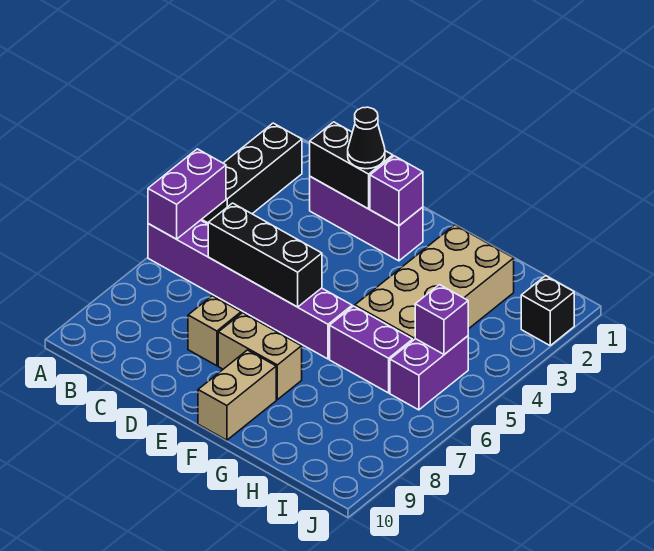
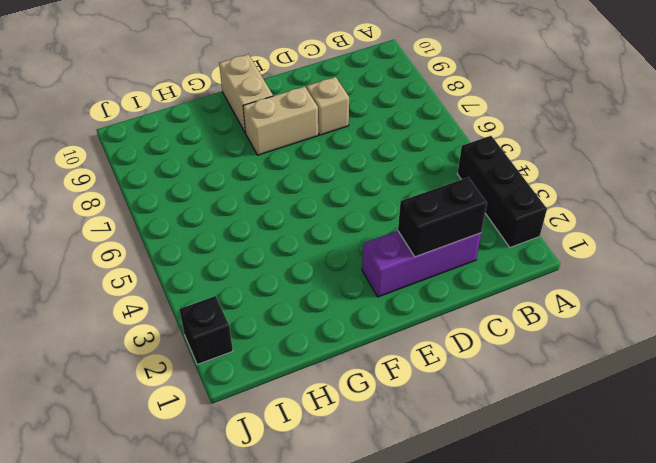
none -> purple brick A6:F6 level 1
none -> tan brick G2:H5 level 1
none -> purple brick G6:H6 level 1

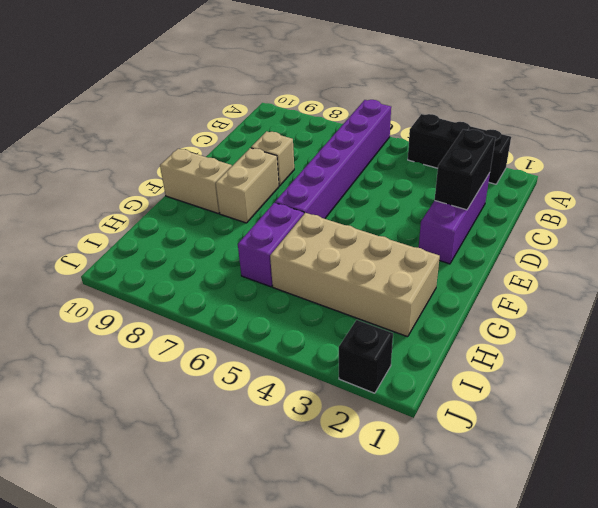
none -> purple brick I5:I6 level 1
none -> purple brick A5:A6 level 2
none -> black brick C6:E6 level 2

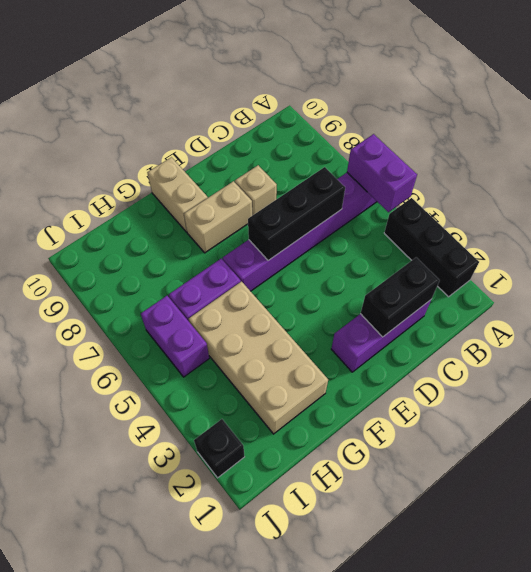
none -> purple brick E2 level 2
none -> purple brick I5 level 2
none -> black cone D2 level 3

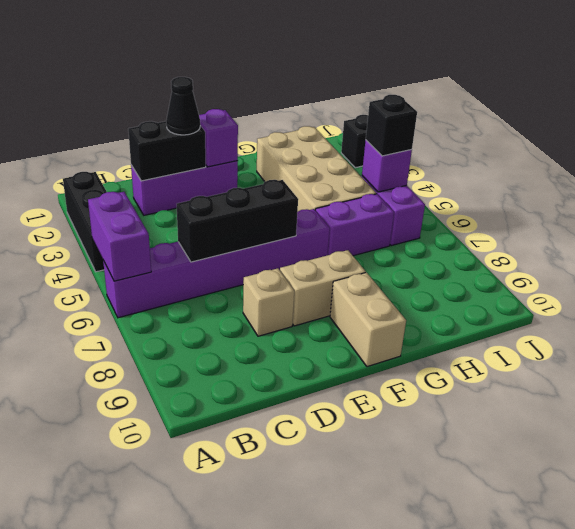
black brick I5 level 3 -> none

